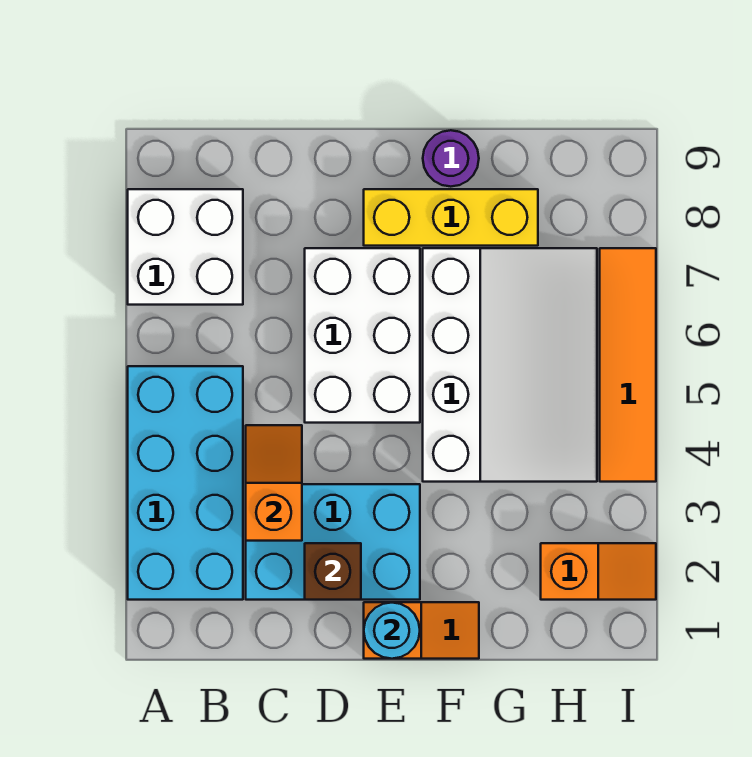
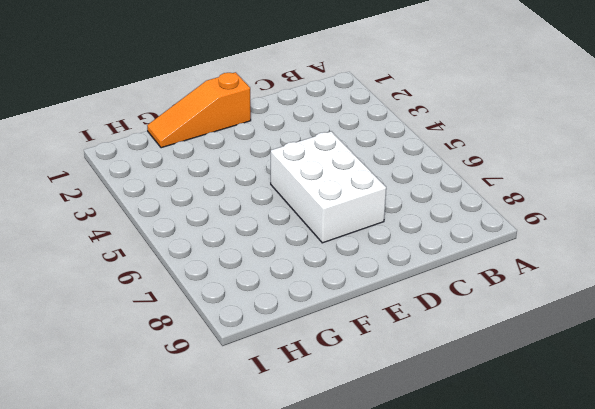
orange slope E1:G1 level 1 top E -> orange slope E1:F1 level 1 top E
none -> cyan brick A2:B5 level 1
none -> white brick A7:B8 level 1
none -> cyan brick C2:E3 level 1

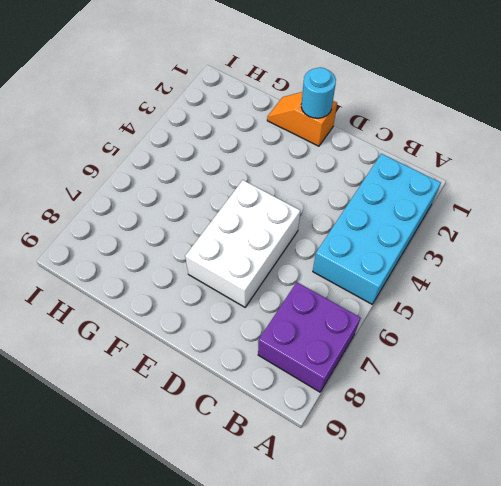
purple brick A7:B8 level 1 -> white brick A7:B8 level 1
none -> cyan brick C2:E3 level 1
none -> yellow brick E8:G8 level 1
none -> white slope F4:H7 level 1 top F

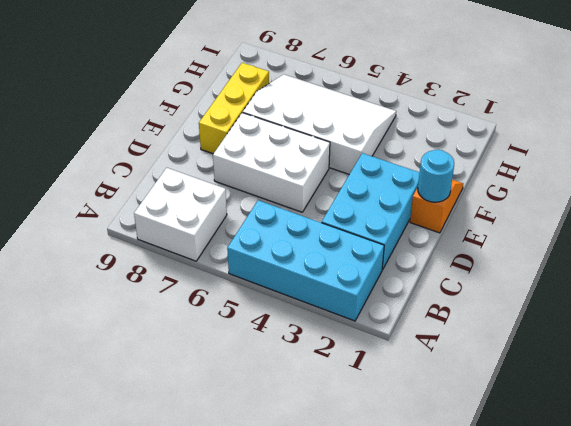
none -> purple round brick F9 level 1
none -> orange slope H2:I2 level 1 top H
none -> orange tile I4:I7 level 1

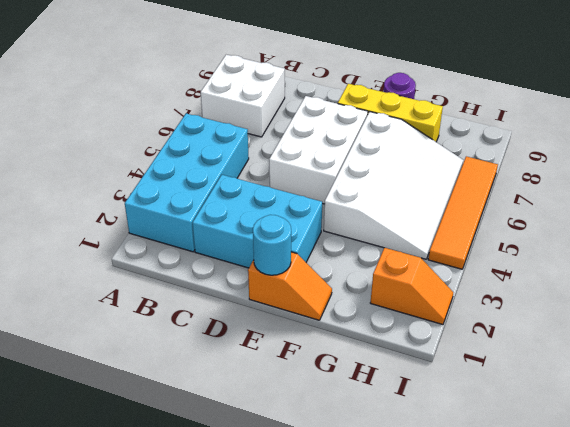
none -> orange slope C3:C4 level 2 top 3
none -> brown brick D2 level 2

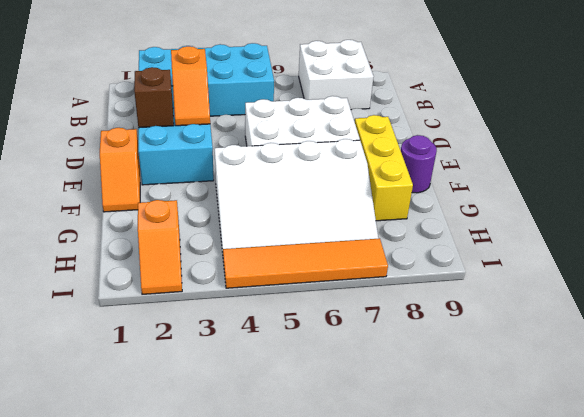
orange slope C3:D3 level 2 top C -> orange slope C3:C4 level 2 top 3
none -> cyan round brick E1 level 2

